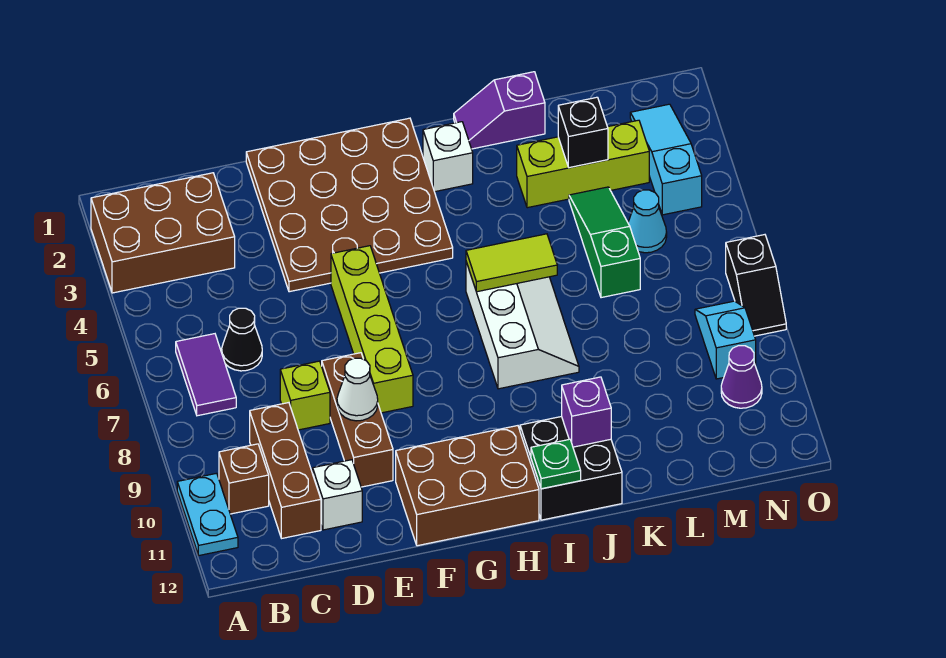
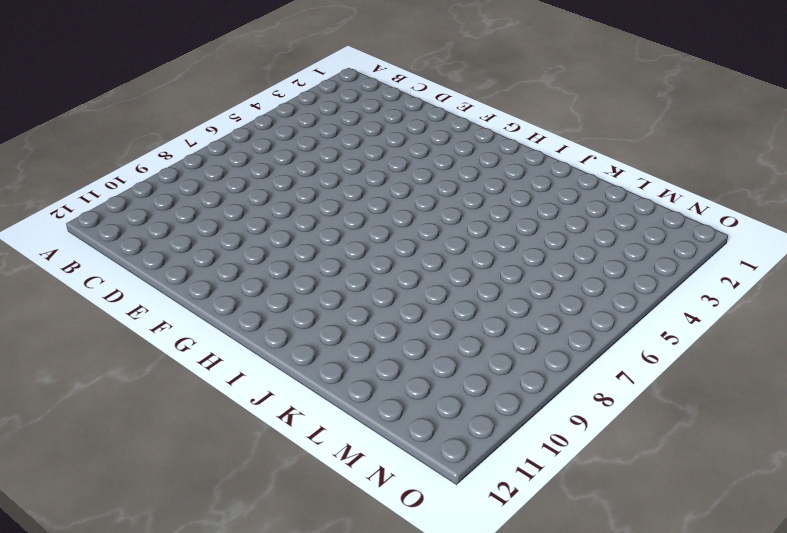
none -> brown brick A2:C3 level 1
none -> cyan plate A10:A11 level 1
none -> purple tile B6:B7 level 1

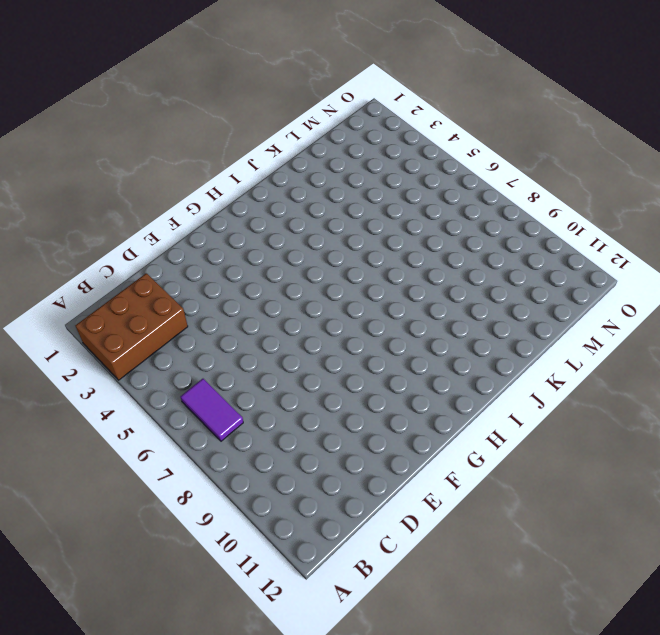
none -> cyan plate A10:A11 level 1
none -> brown brick B10 level 1
none -> black cone C6 level 1

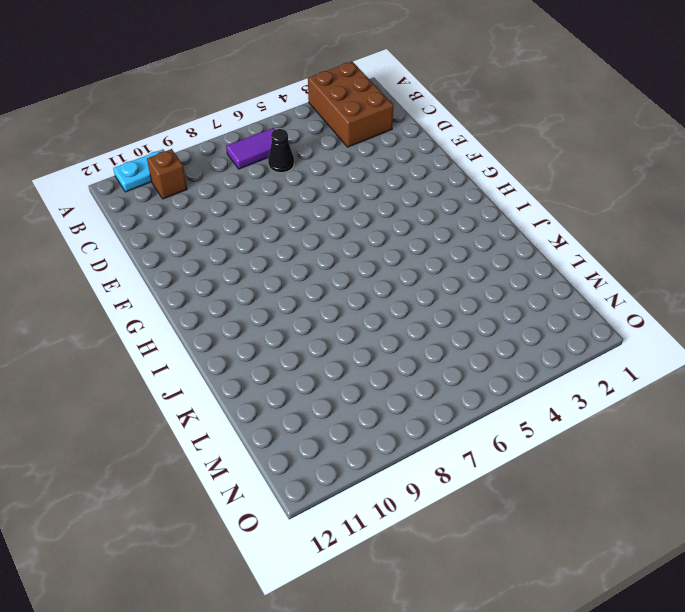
none -> brown brick C9:C11 level 1
none -> lime brick D8 level 1
none -> white brick D11 level 1

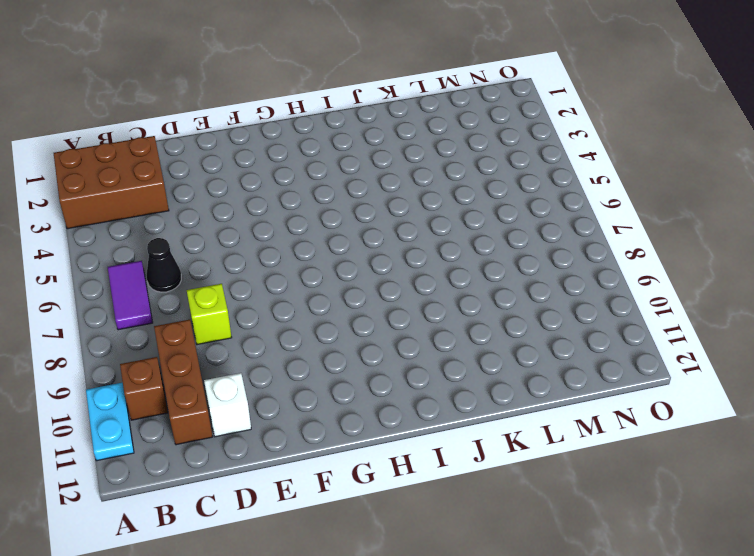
none -> brown plate E1:H4 level 1
none -> brown brick E8:E10 level 1
none -> lime brick F5:F8 level 1

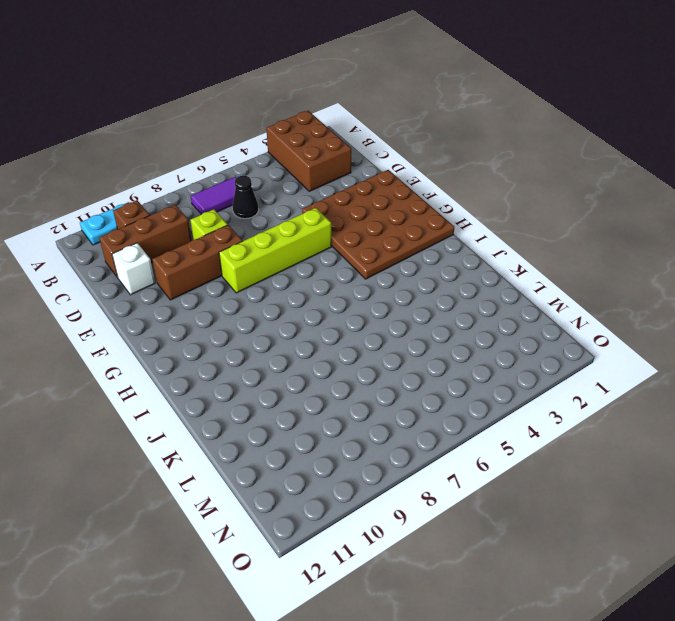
none -> brown brick F11:H12 level 1
none -> white brick I2 level 1
none -> white slope I6:J8 level 1 top I

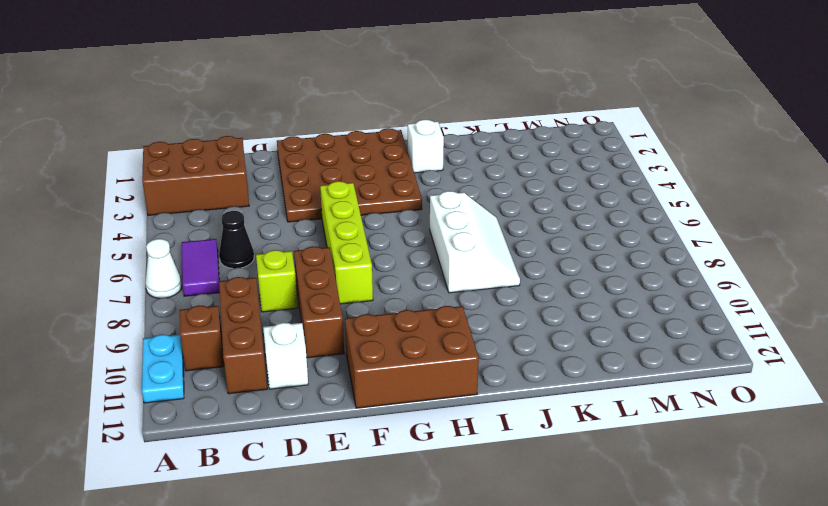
white cone A7 level 1 -> white cone E9 level 2
none -> black brick I11:J12 level 1
none -> purple slope J1:K1 level 1 top K
none -> lime brick K3:M3 level 1

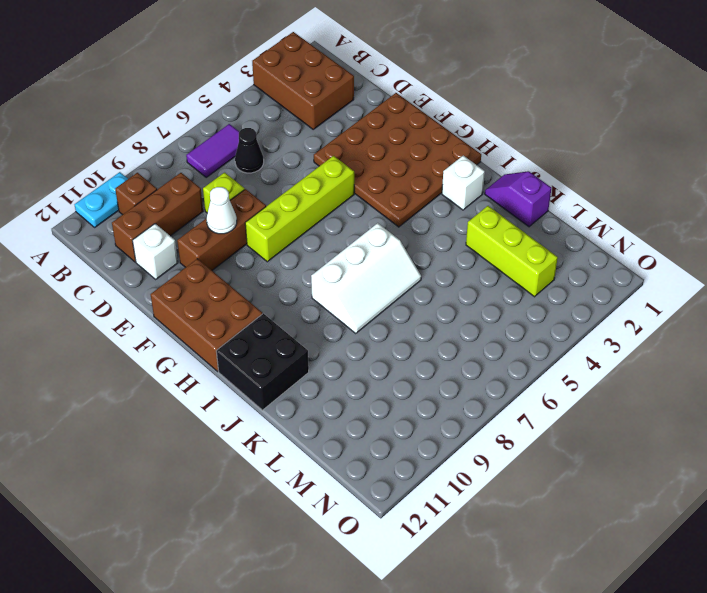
none -> green slope L4:L6 level 1 top 6
none -> cyan cone M5 level 1
none -> cyan slope N2:N4 level 1 top 4

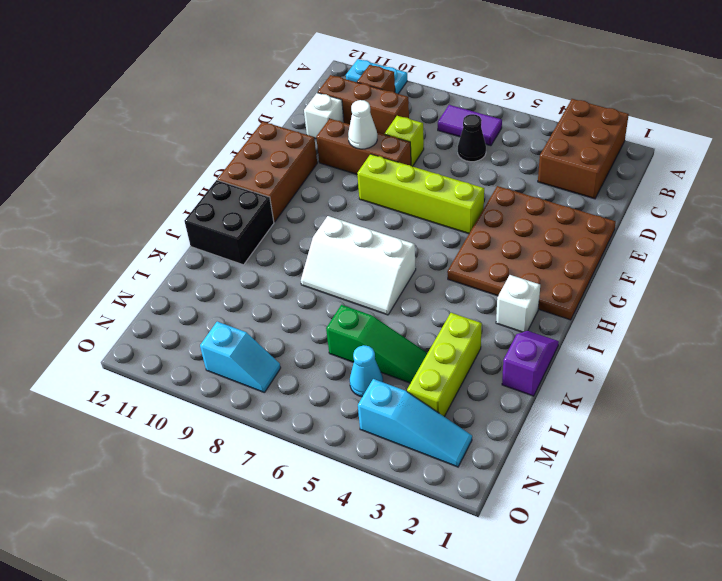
none -> purple cone N10 level 1
none -> black slope O7:O8 level 1 top 7
none -> lime tile I6:J6 level 2

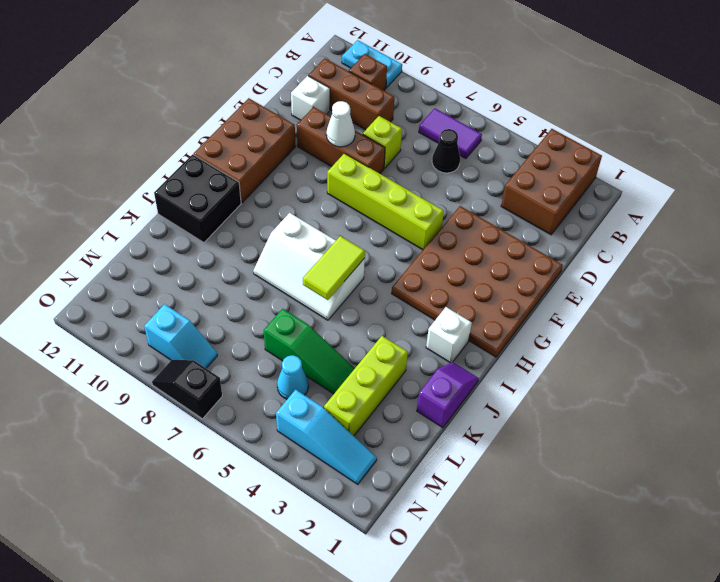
none -> purple cone N10 level 1
none -> green plate I12 level 2
none -> purple brick J11 level 2

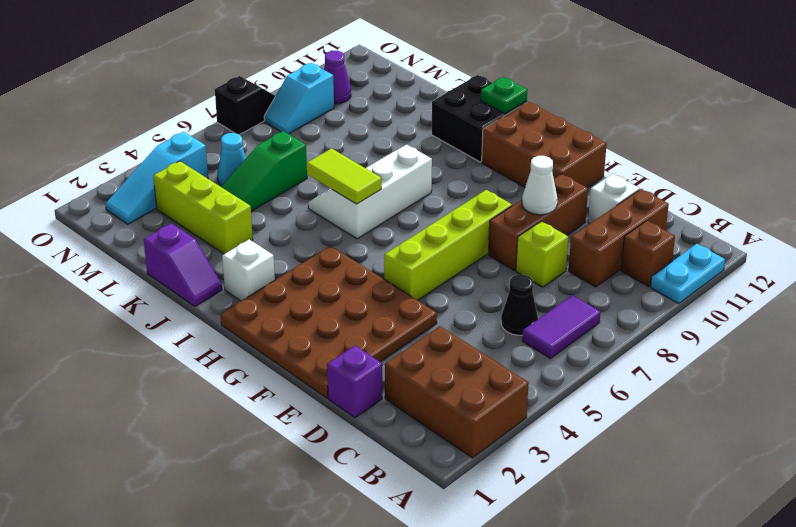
purple brick D1 level 1 -> purple brick J11 level 2
none -> black brick L3 level 2

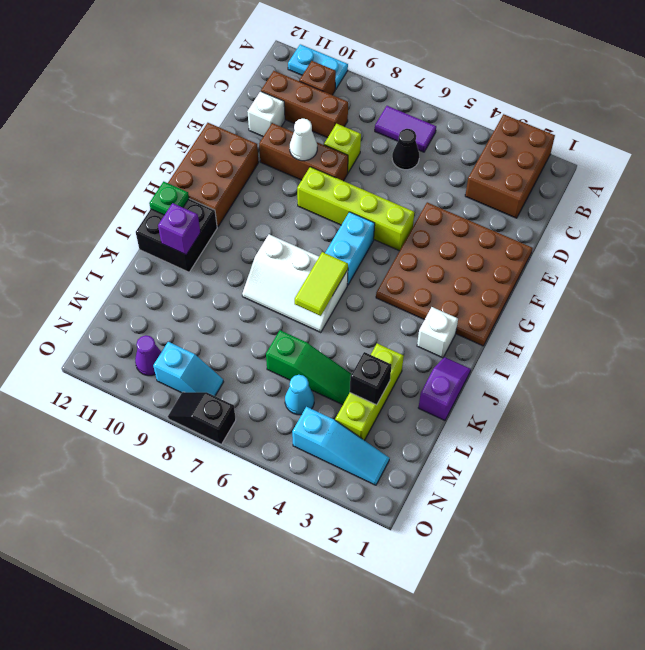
cyan brick G6:H6 level 1 -> none

